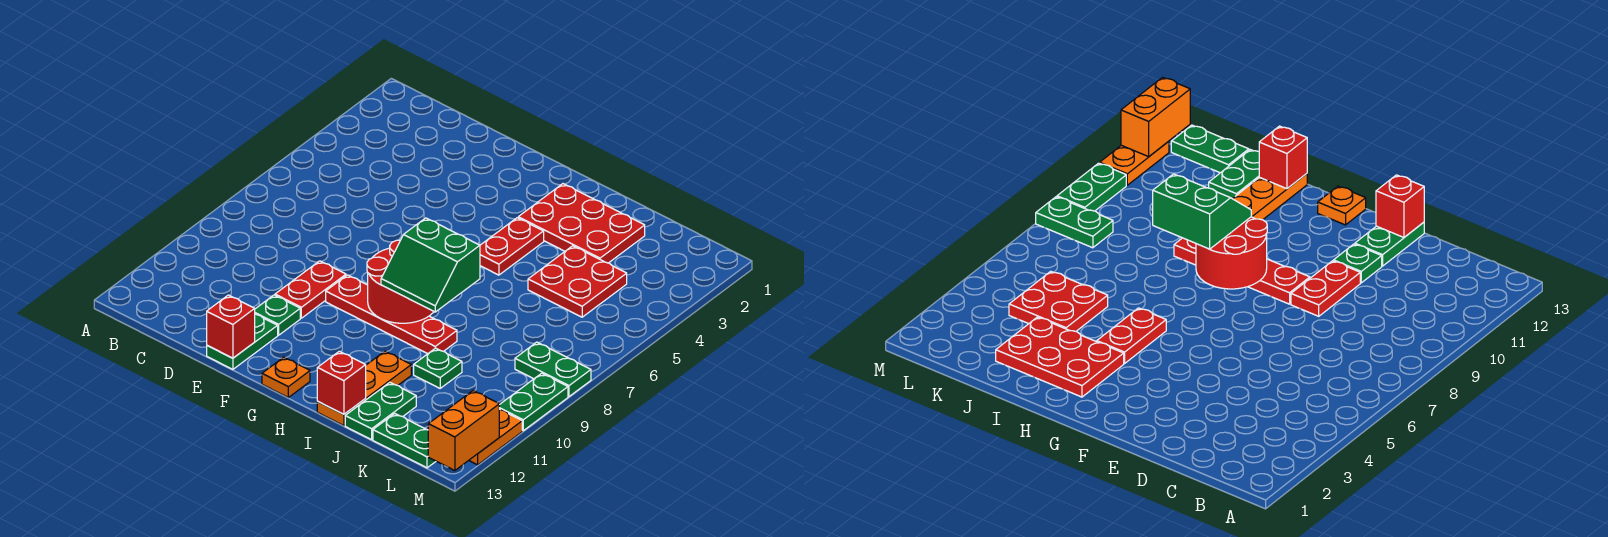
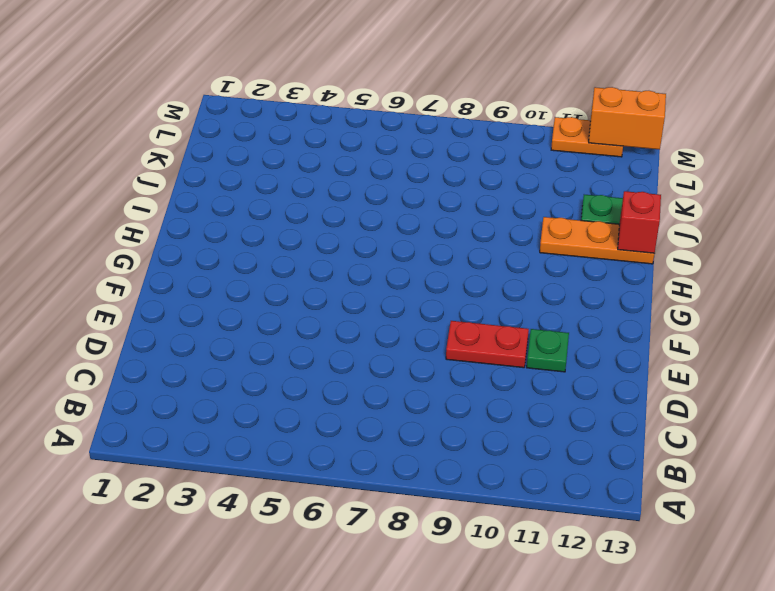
none -> green plate E12:E13 level 1
none -> red plate F9:I9 level 1
none -> orange plate G13 level 1

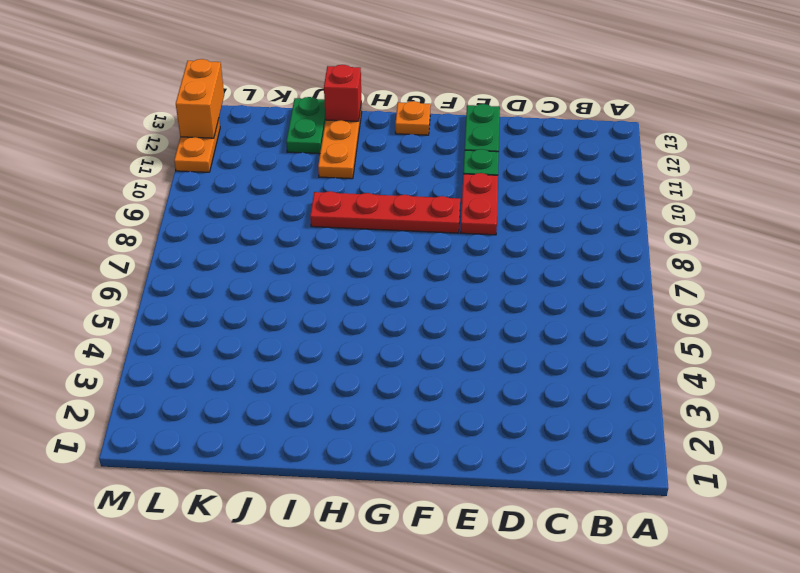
none -> red plate H2:J3 level 1
none -> red plate H4:H5 level 1
none -> red plate J4:K5 level 1

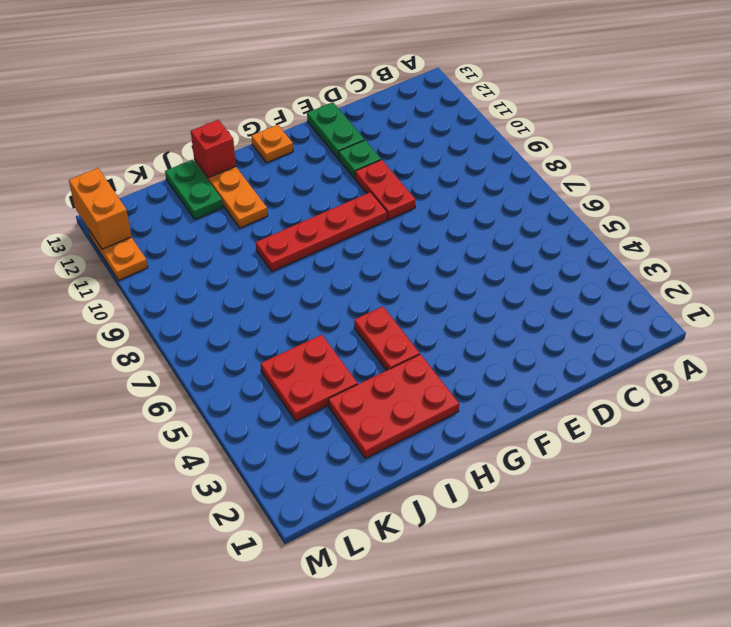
none -> green plate J10 level 1
none -> green plate K13:L13 level 1
none -> green plate L8:M8 level 1

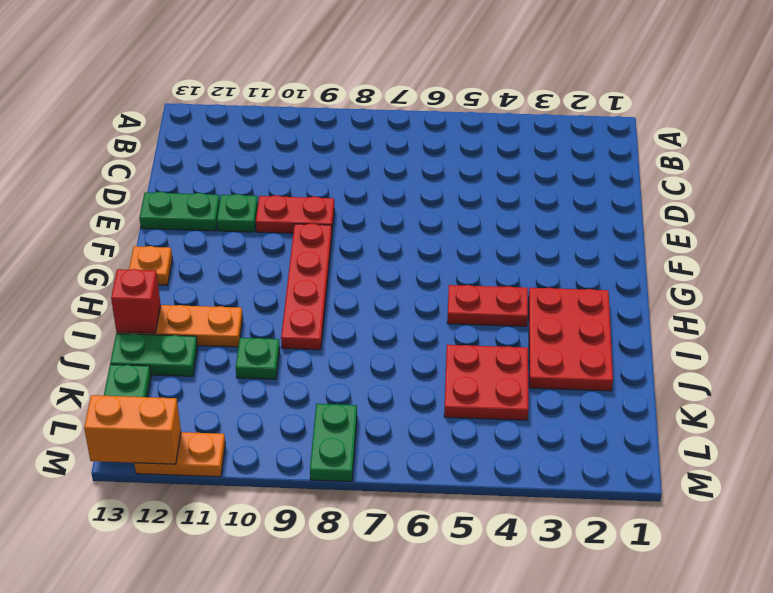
none -> green plate M9:M10 level 1
none -> red brick E13 level 2
none -> red round brick G8:H9 level 2

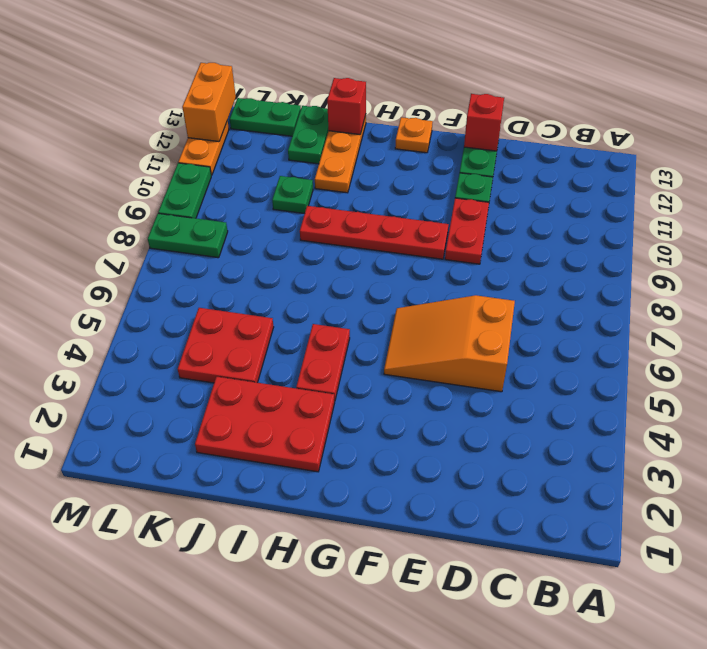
orange slope D5:F6 level 1 top D -> none
none -> red round brick G8:H9 level 2
none -> green slope H8:I9 level 3 top 8

